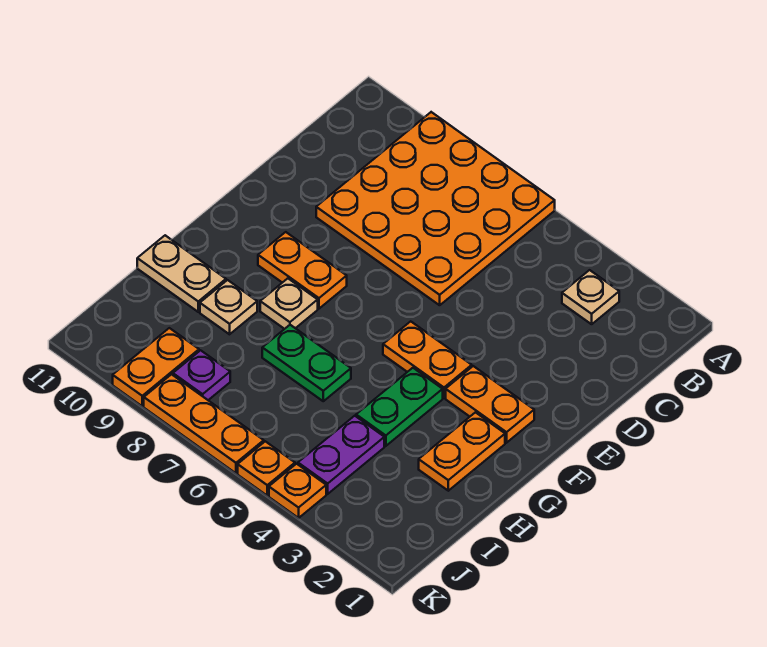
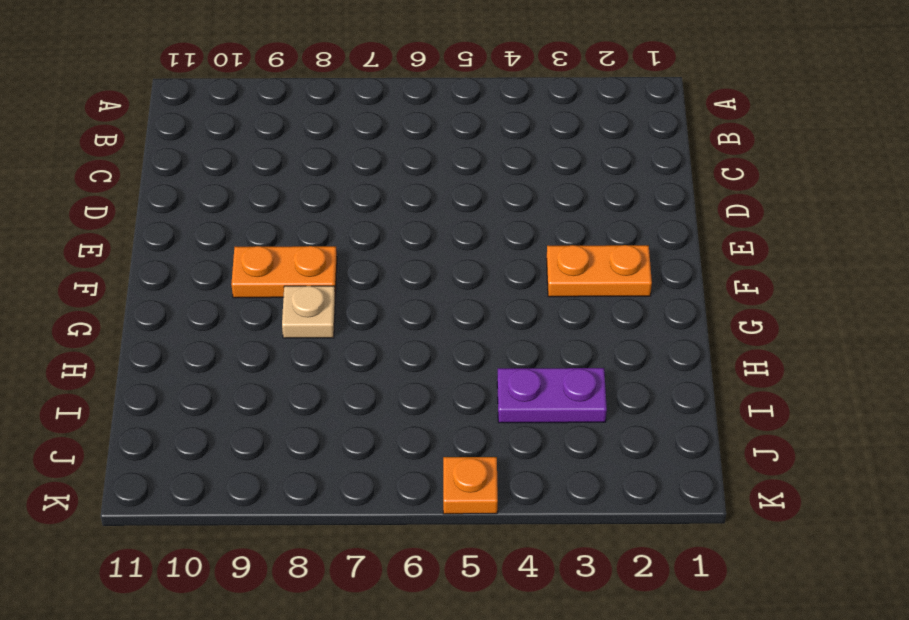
purple plate I3:I4 level 1 -> purple plate I4:J4 level 1
none -> orange plate A6:D9 level 1
none -> tan plate B3 level 1
none -> orange plate F4:F5 level 1

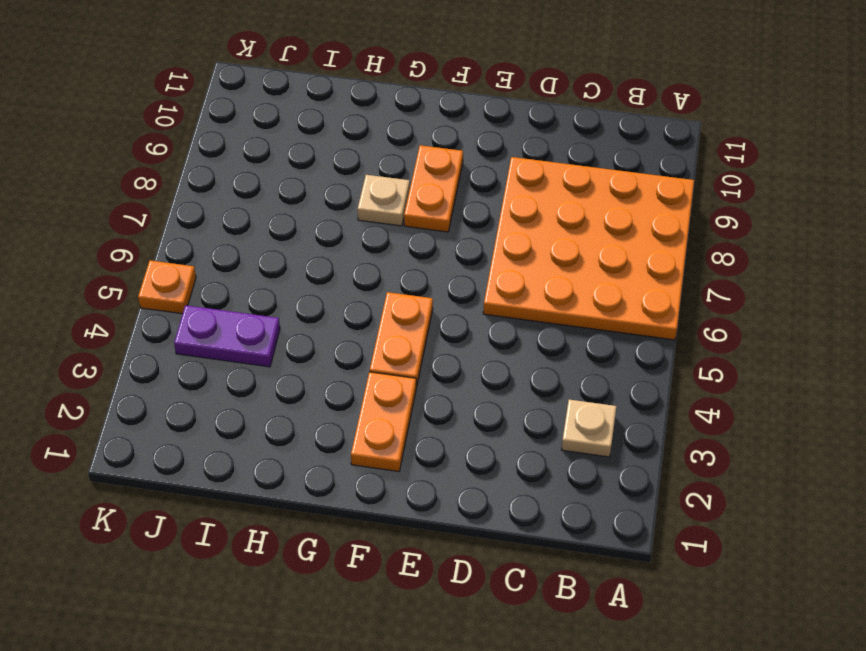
none -> orange plate G2:H2 level 1
none -> green plate G4:H4 level 1
none -> green plate H6:H7 level 1

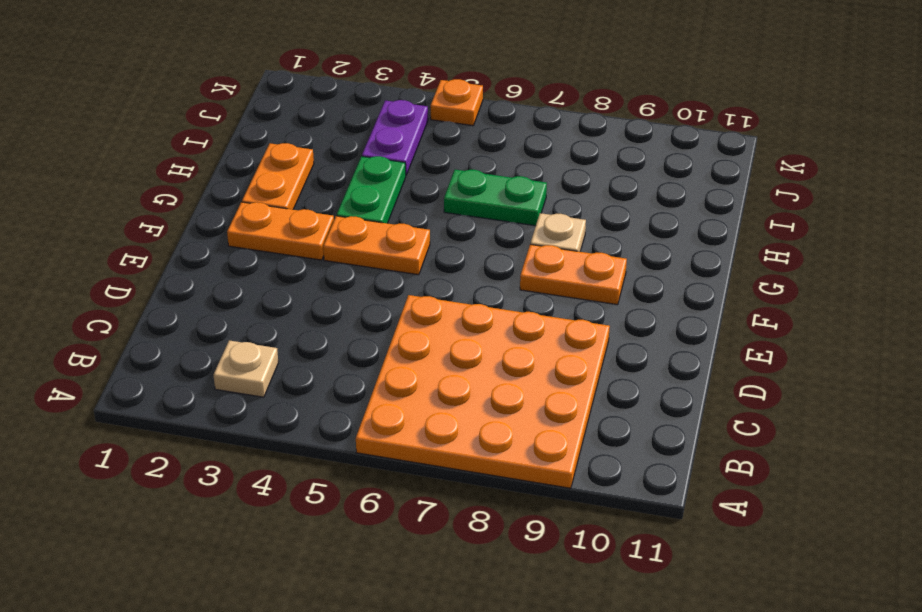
none -> tan plate H9 level 1
none -> tan plate H10:H11 level 1
none -> purple plate J8 level 1

